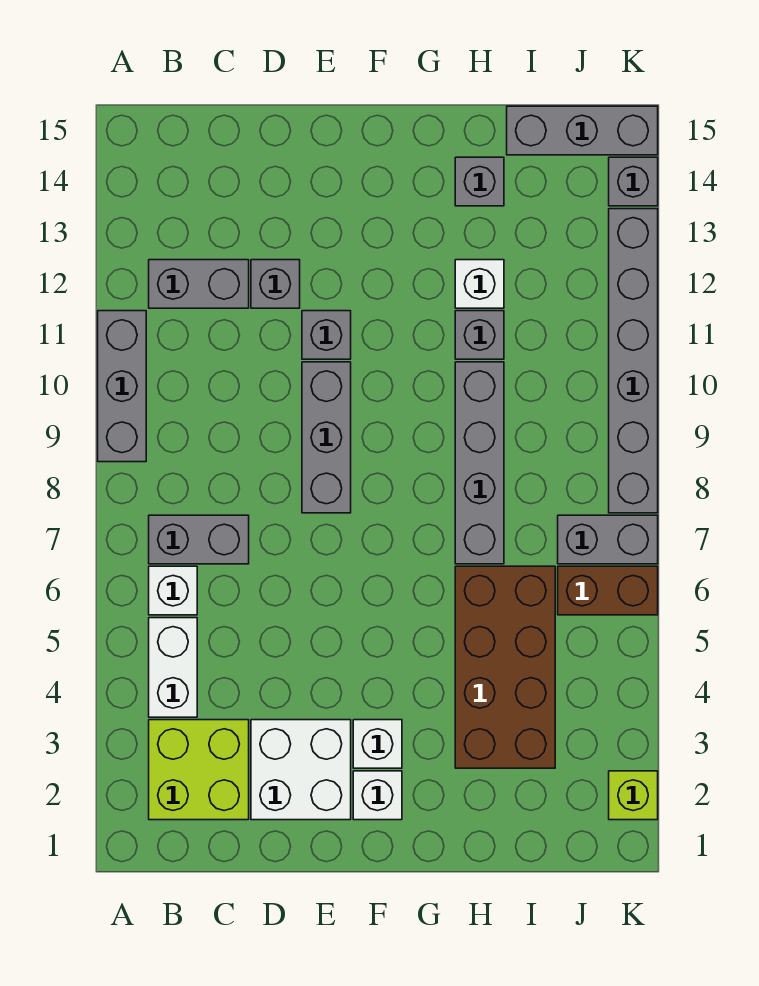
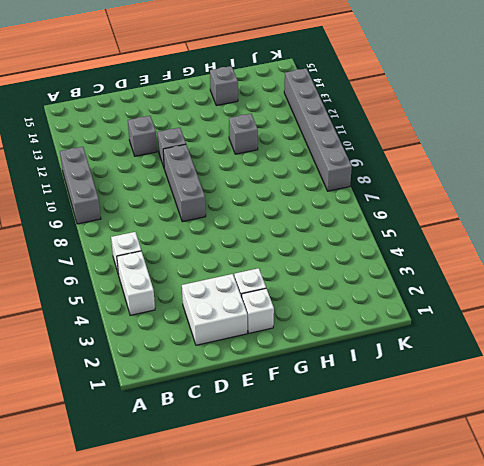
none -> lime brick B2:C3 level 1
none -> grey brick B7:C7 level 1
none -> grey brick B12:C12 level 1

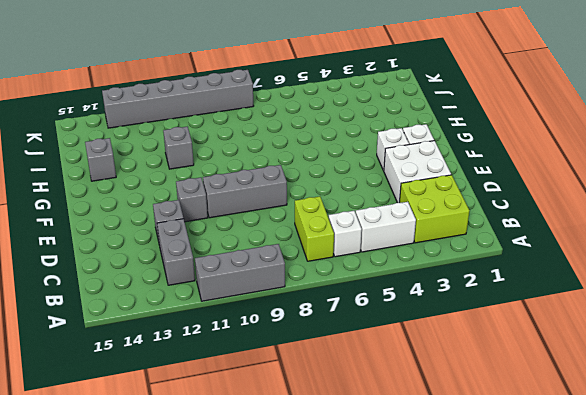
lime brick B7:C7 level 1 -> grey brick B7:C7 level 1
none -> brown brick H3:I6 level 1
none -> grey brick H7:H10 level 1
none -> white brick H12 level 1

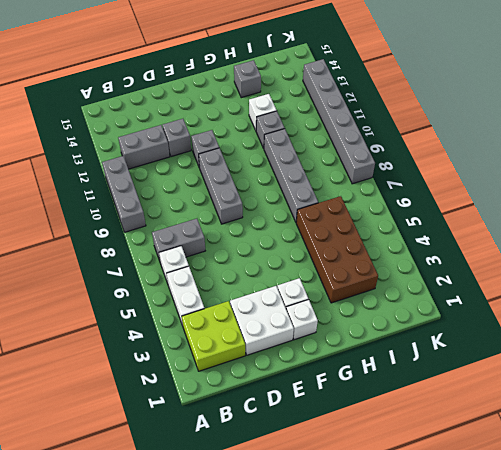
none -> grey brick I15:K15 level 1
none -> brown brick J6:K6 level 1
none -> grey brick J7:K7 level 1

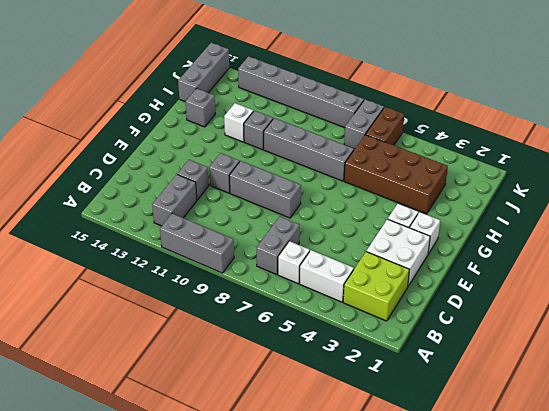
none -> lime brick K2 level 1
none -> grey brick K14 level 1

